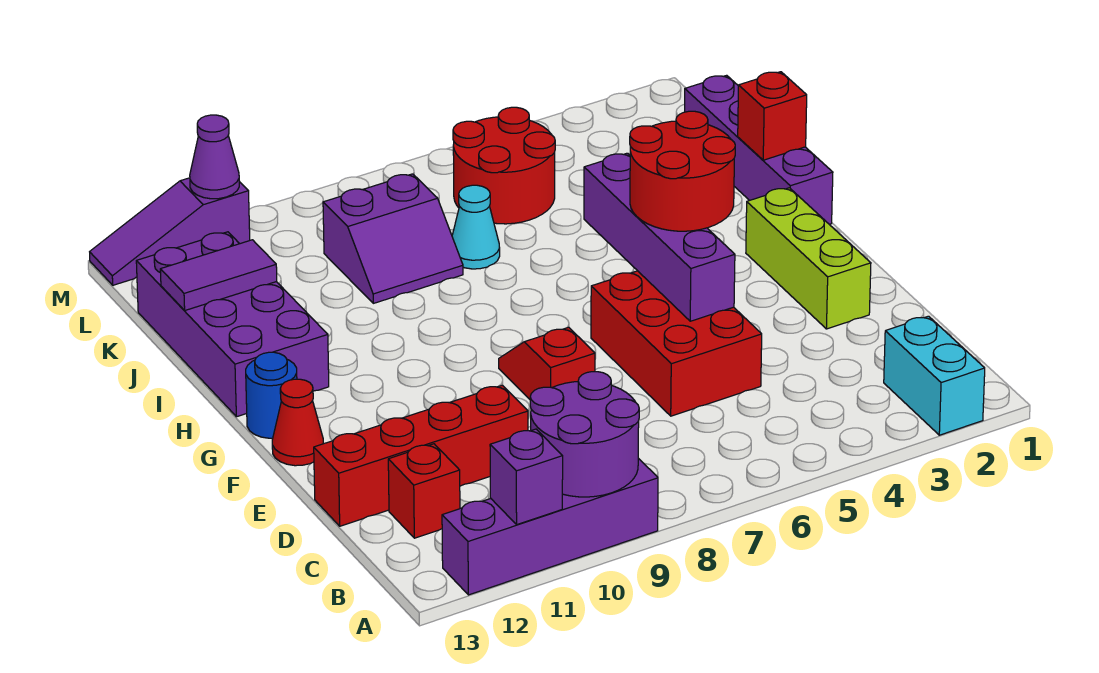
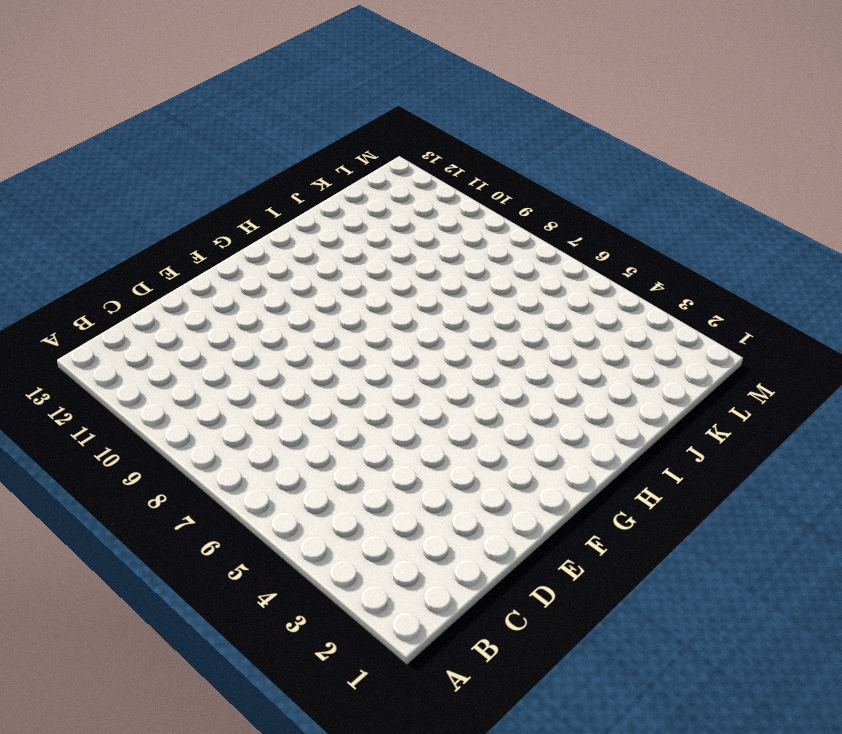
none -> cyan brick A2:B2 level 1
none -> purple brick A9:A12 level 1
none -> red brick C12 level 1

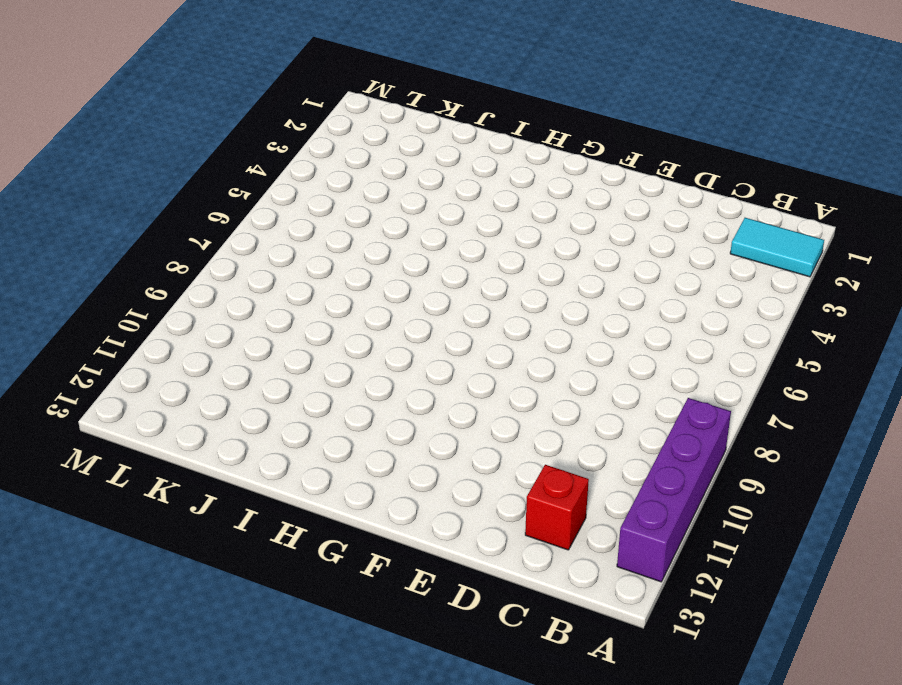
cyan tile A2:B2 level 1 -> cyan brick A2:B2 level 1
none -> red brick D5:F6 level 1
none -> red brick D10:D13 level 1
none -> lime brick E2:G2 level 1

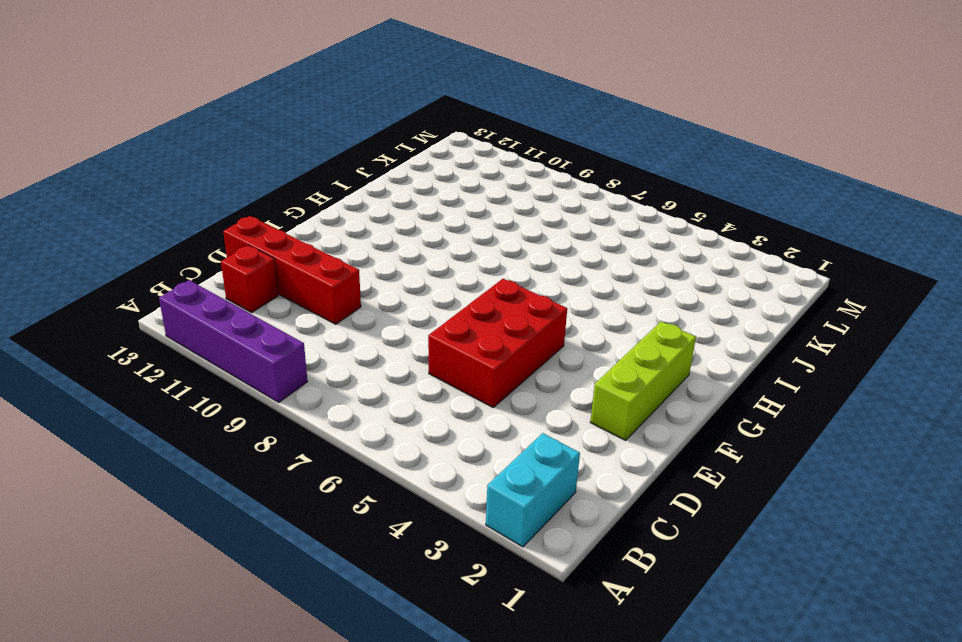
none -> red slope E8:F8 level 1 top E
none -> red cone F13 level 1
none -> blue round brick G13 level 1

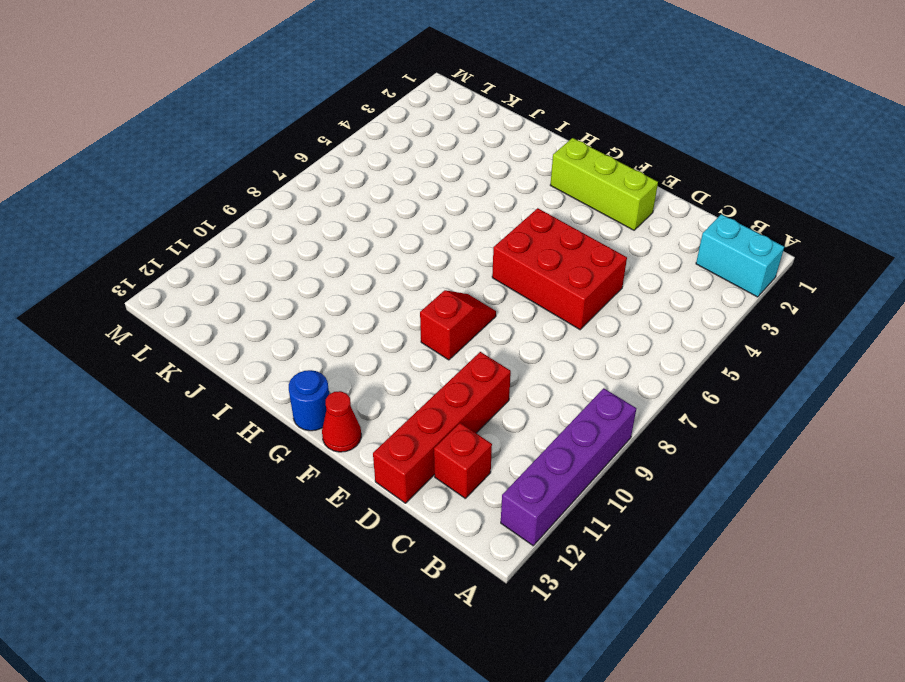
red slope F8:F9 level 1 top 9 -> red slope E8:F8 level 1 top E
none -> purple brick H1:K1 level 1
none -> purple brick H12:K13 level 1
none -> cyan cone J7 level 1

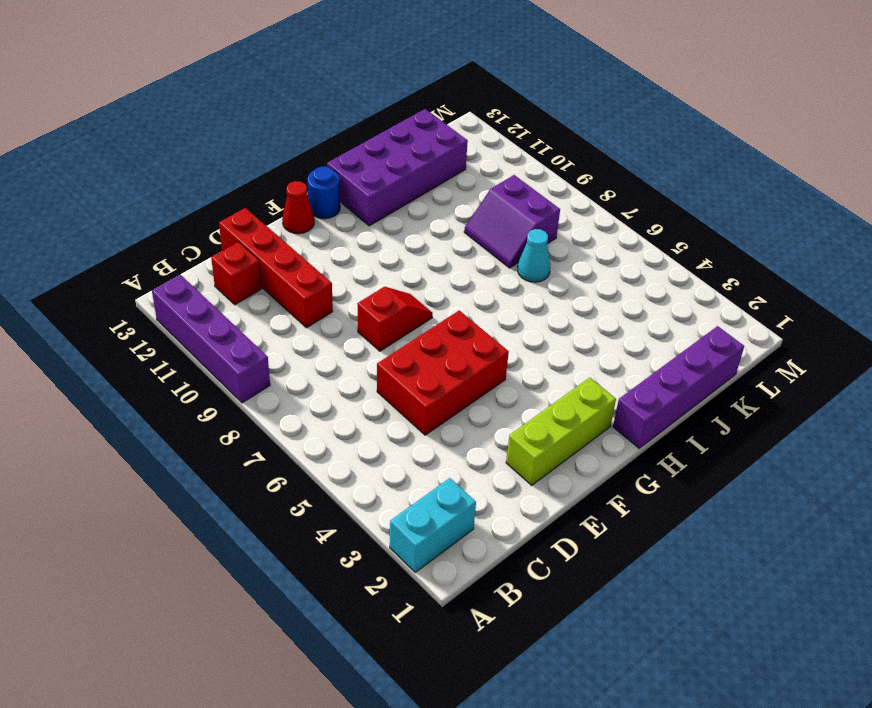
none -> red round brick K5:L6 level 1
none -> purple slope M11:M13 level 1 top 11
none -> purple round brick A9:B10 level 2

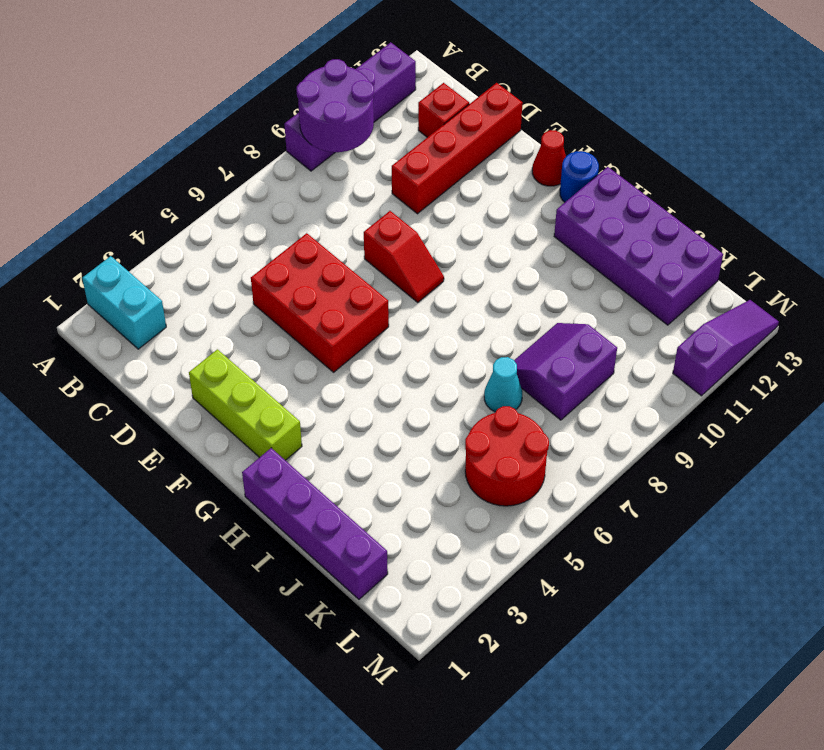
none -> purple brick A11 level 2
none -> purple brick E5:H5 level 2
none -> red brick I1 level 2

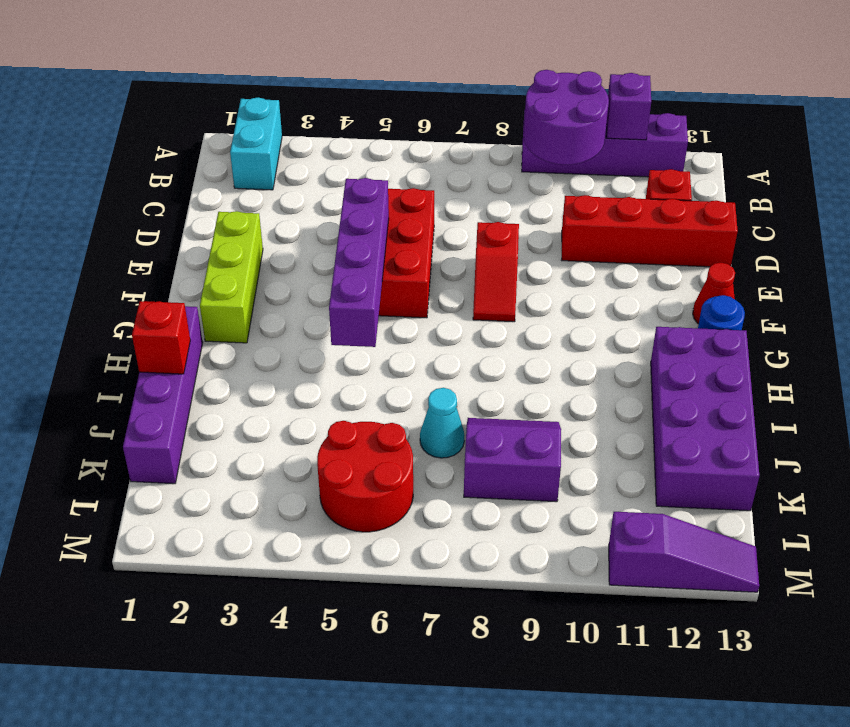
none -> purple tile J12:J13 level 2
none -> purple cone M11 level 2
none -> red round brick F4:G5 level 3

